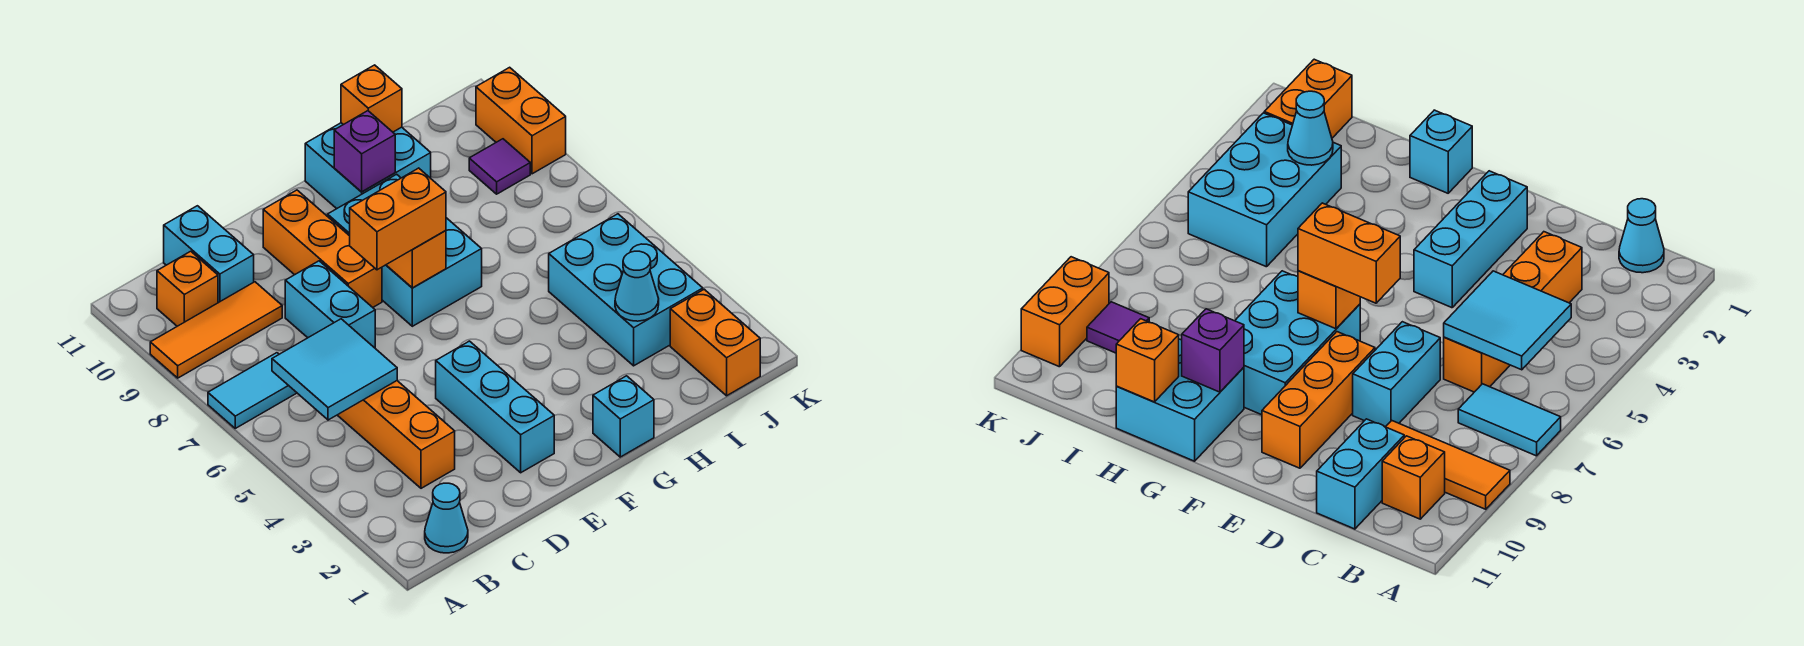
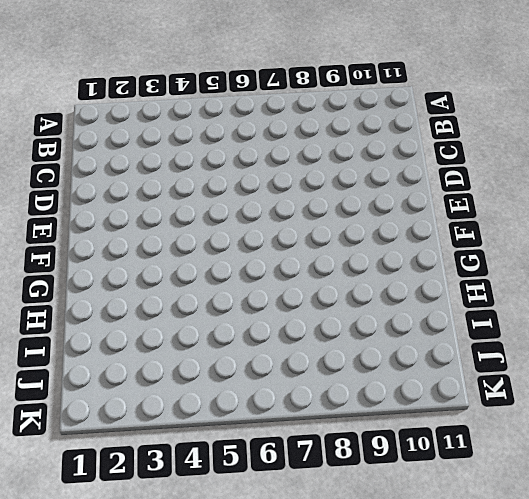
none -> cyan tile A7:B7 level 1
none -> orange tile A9:C9 level 1
none -> cyan cone B1 level 1

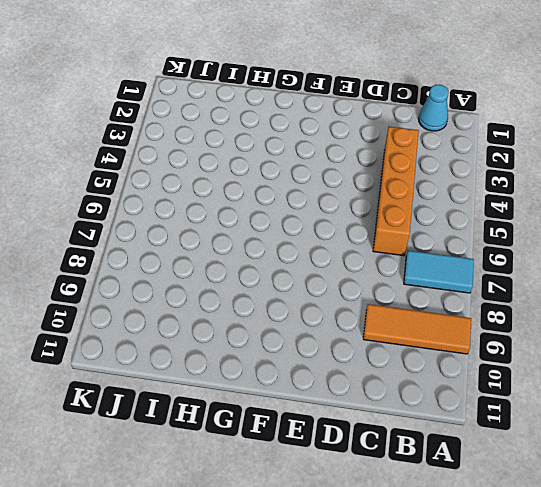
none -> orange brick B10 level 1
none -> cyan brick C10:C11 level 1
none -> cyan brick D7:D8 level 1

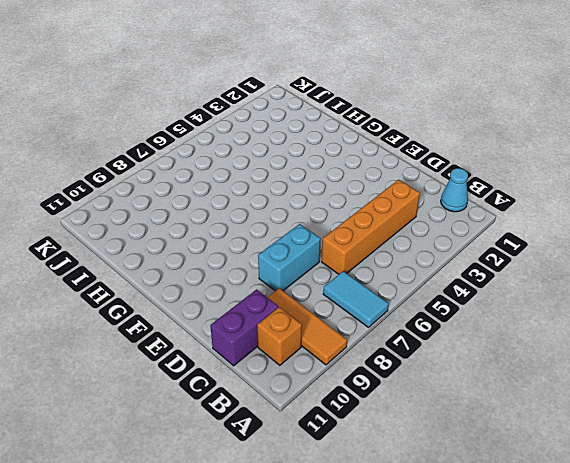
purple brick C10:C11 level 1 -> cyan brick C10:C11 level 1
none -> cyan brick E2:E4 level 1
none -> orange brick E8:E10 level 1
none -> cyan brick F7:G9 level 1

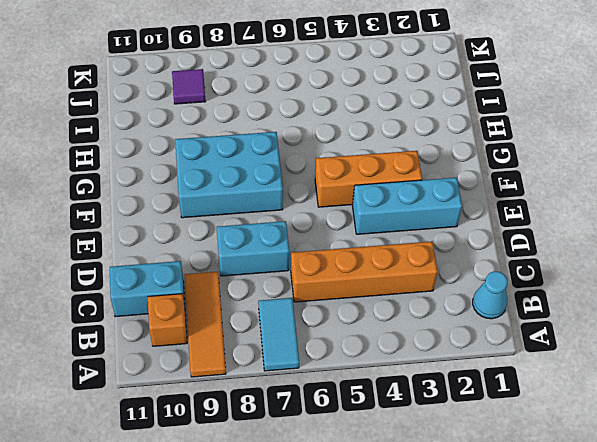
orange brick F3:F5 level 1 -> orange brick E8:E10 level 1
none -> cyan brick G1 level 1
none -> cyan brick G10:H11 level 1
none -> cyan brick I3:J5 level 1

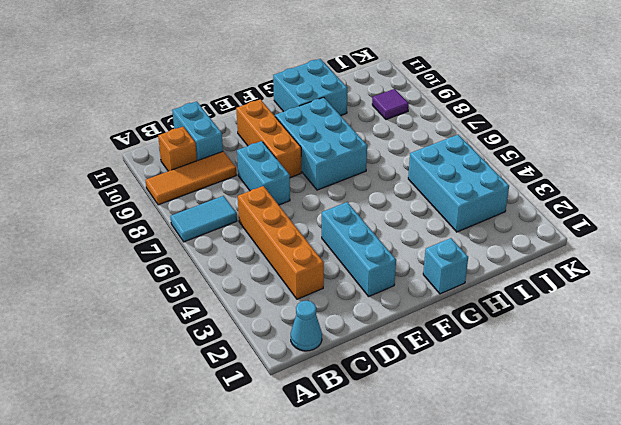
none -> orange brick J1:J2 level 1
none -> orange brick K9:K10 level 1
none -> cyan tile B5:C6 level 2

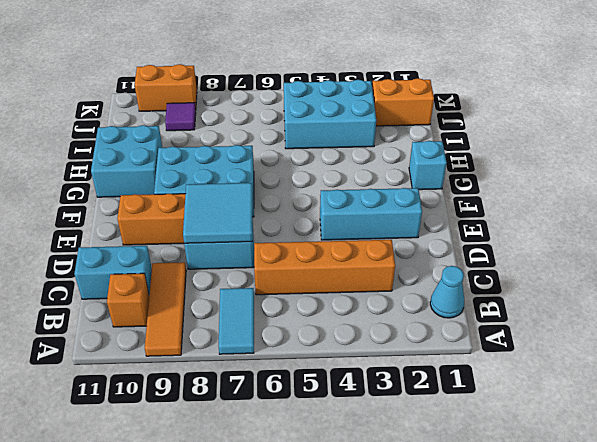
cyan tile D7:E8 level 2 -> cyan tile B5:C6 level 2
none -> orange brick F7 level 2
none -> purple brick G10 level 2
none -> orange brick H11 level 2

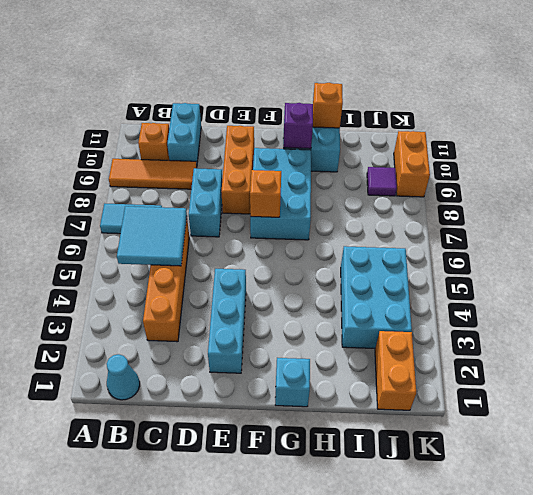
none -> cyan cone I3 level 2
none -> orange brick E7:F7 level 3

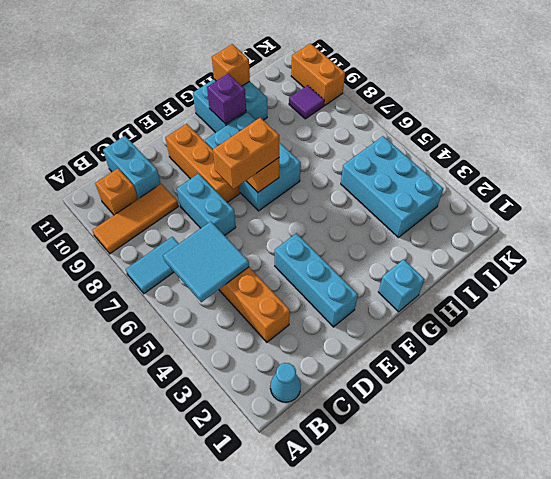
none -> orange brick J1:J2 level 1
none -> cyan cone I3 level 2

